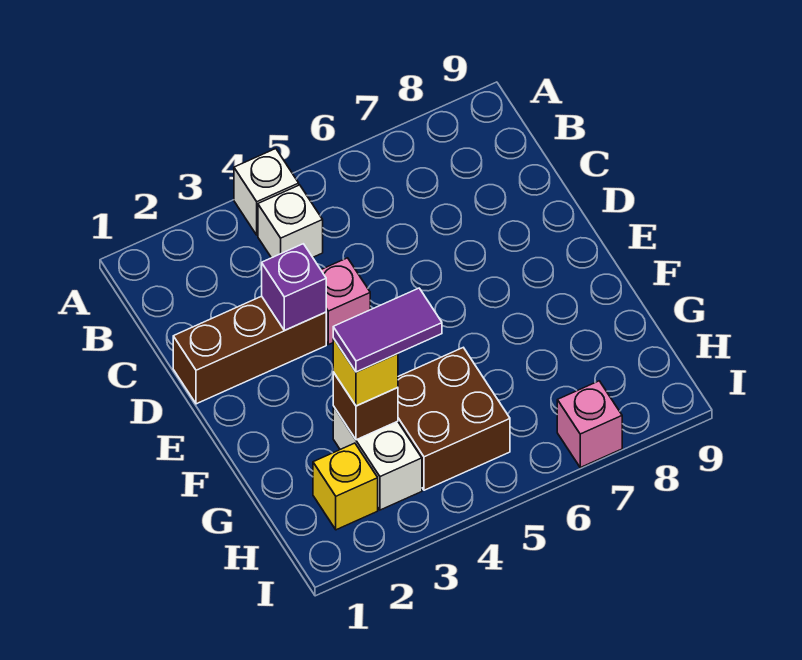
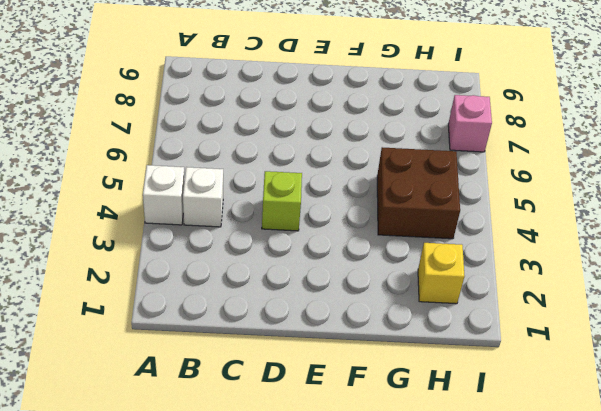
lime brick D4 level 1 -> pink brick D4 level 1
none -> brown brick D1:D3 level 1
none -> white brick G3:H3 level 1
none -> purple brick D3 level 2

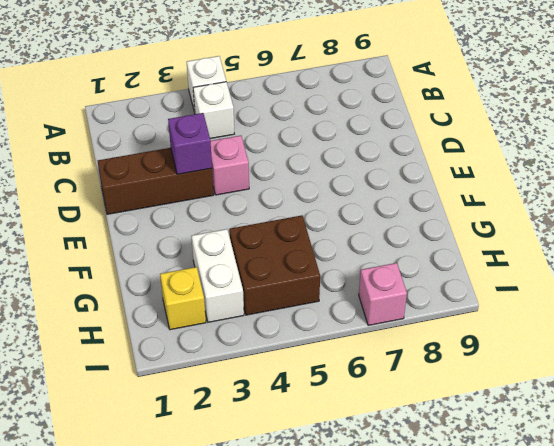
none -> brown brick G3 level 2
none -> yellow brick G3 level 3
none -> purple tile G3:G4 level 4

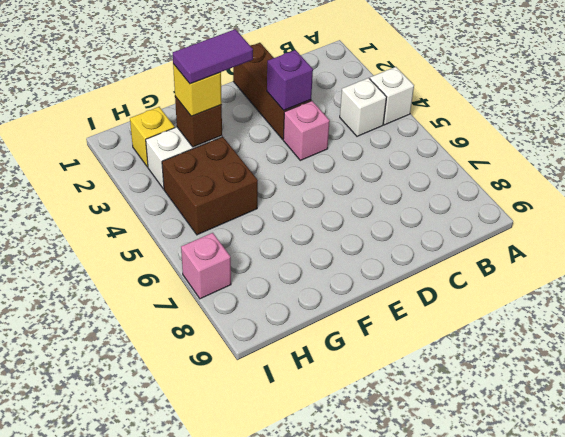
purple tile F3:G3 level 4 -> purple tile G3:G4 level 4

